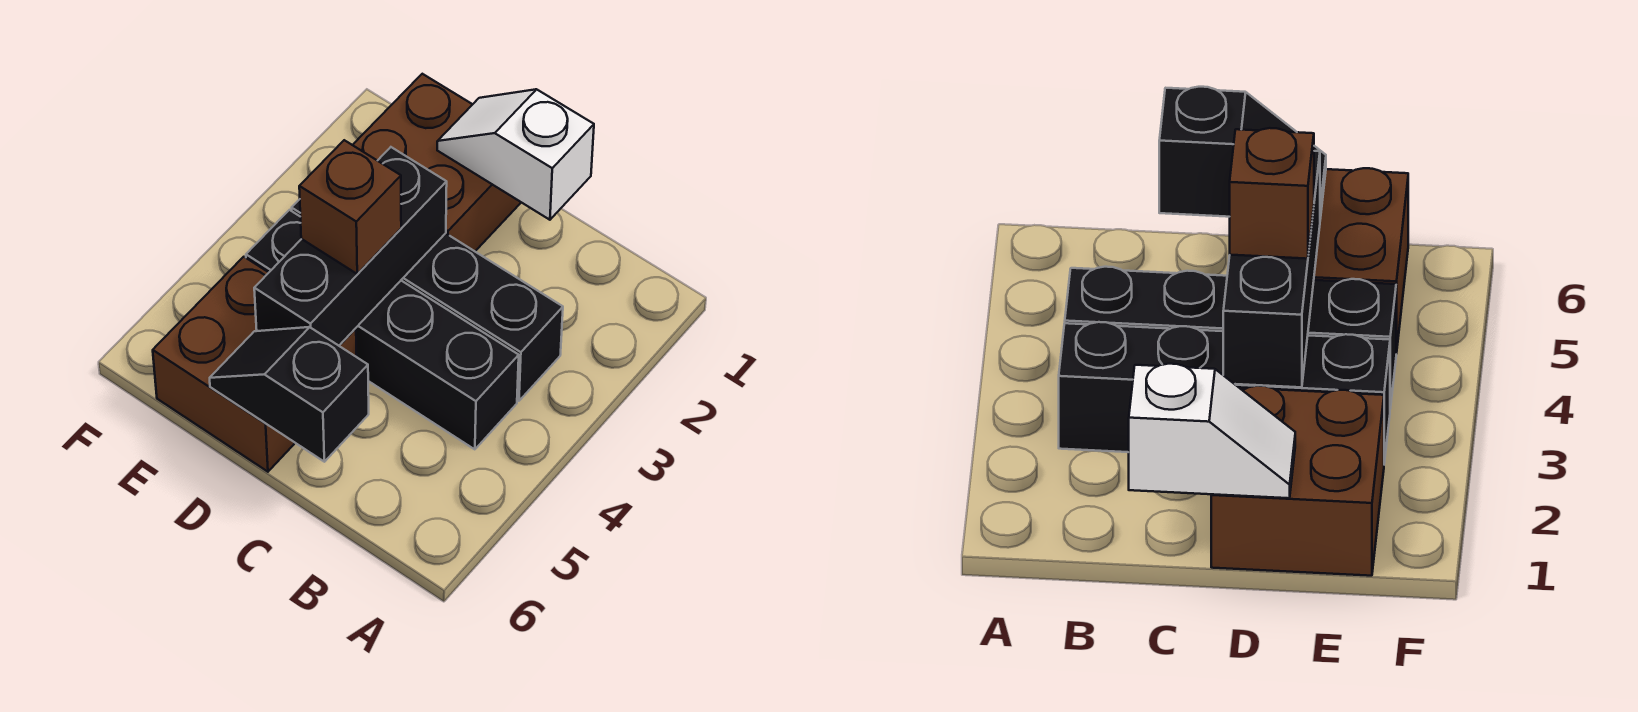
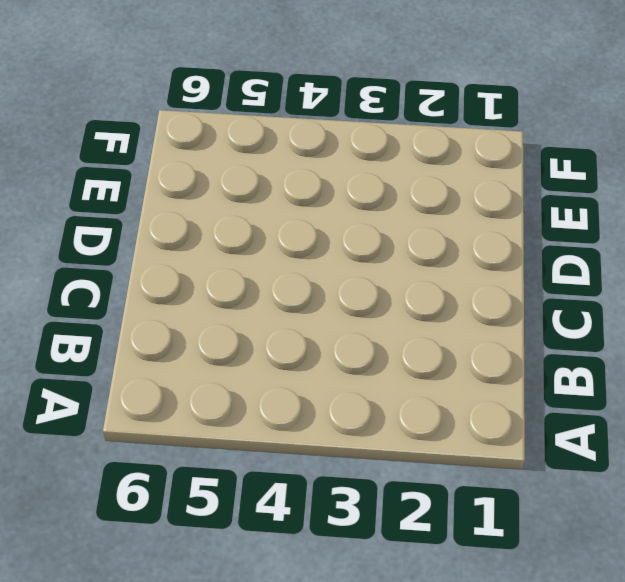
none -> black brick B3:E3 level 1
none -> black brick B4:E4 level 1

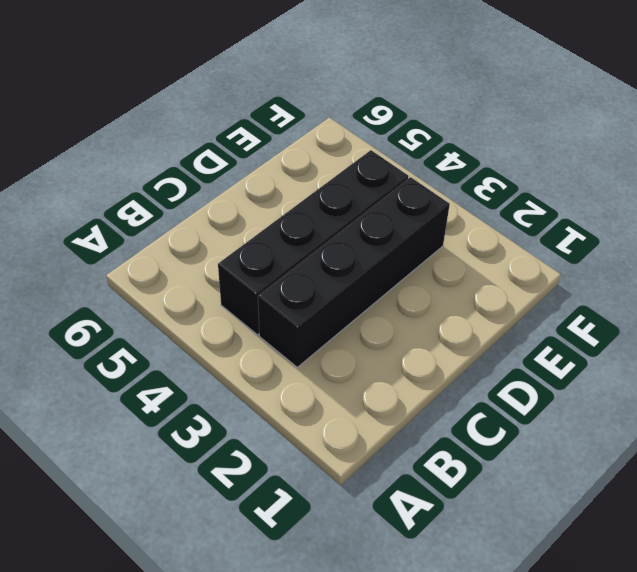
none -> brown brick D1:E2 level 1
none -> brown brick D5:E6 level 1

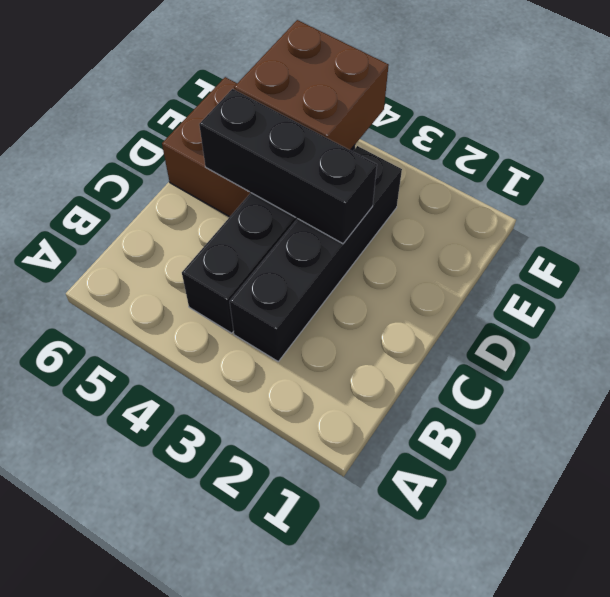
brown brick E4:F5 level 2 -> brown brick D1:E2 level 1
none -> white slope C1:D1 level 2 top C
none -> black slope C6:D6 level 2 top C

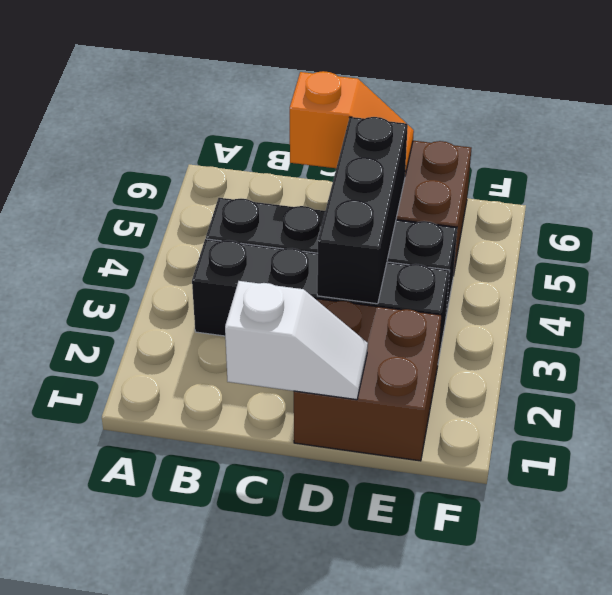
orange slope C6:D6 level 2 top C -> black slope C6:D6 level 2 top C
none -> brown brick D4 level 3

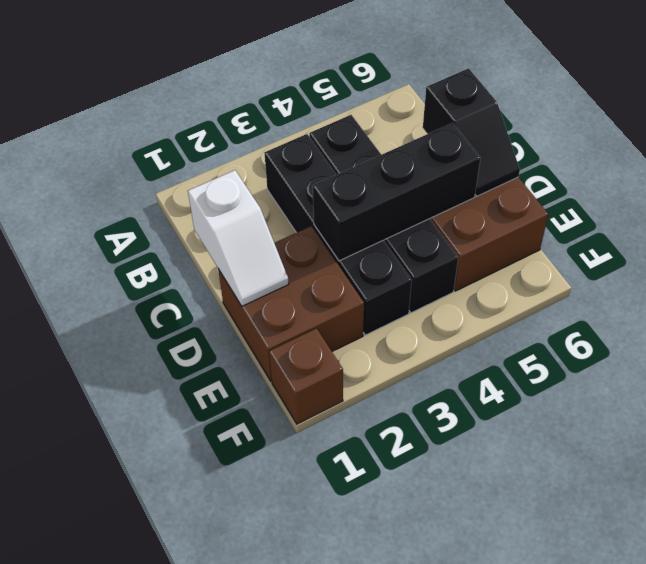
brown brick F1 level 1 -> brown brick D4 level 3

